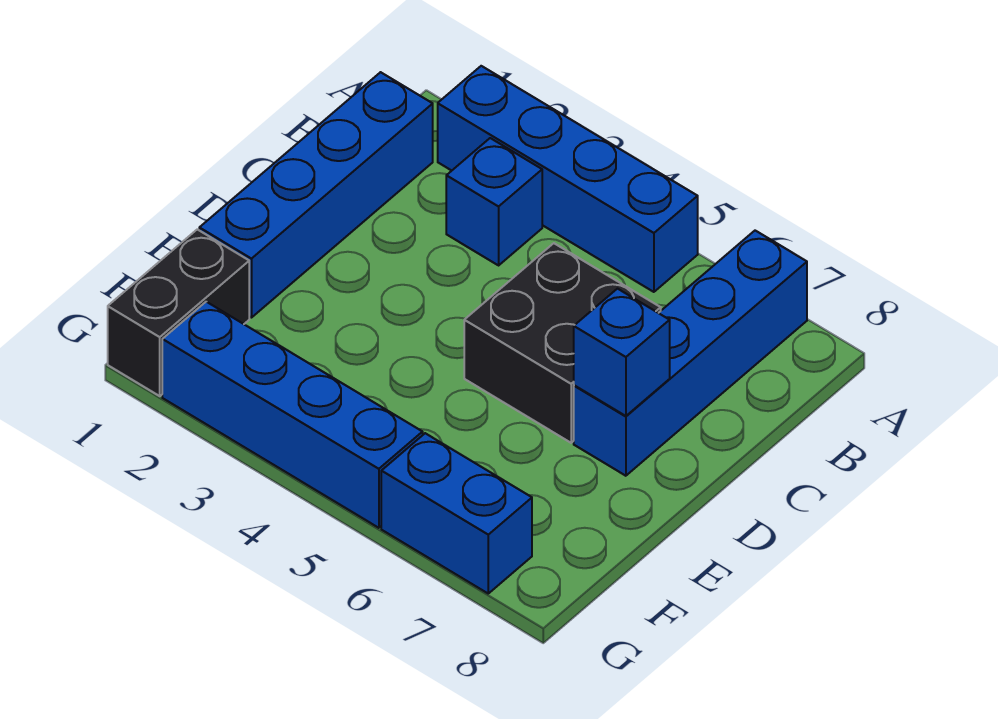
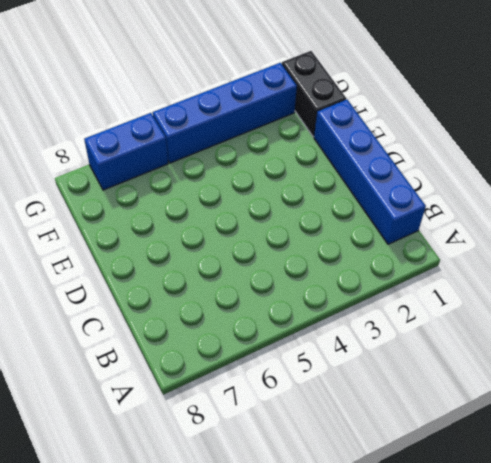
none -> blue brick A2:A5 level 1
none -> blue brick A7:D7 level 1

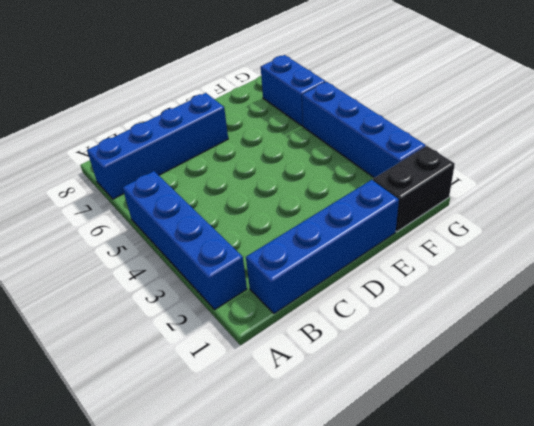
none -> blue brick B3 level 1
none -> black brick C5:D6 level 1

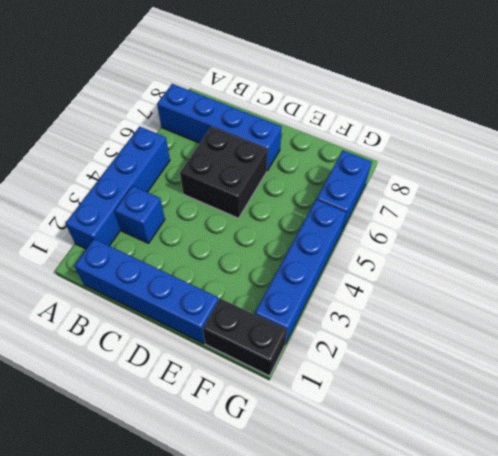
none -> blue brick D7 level 2

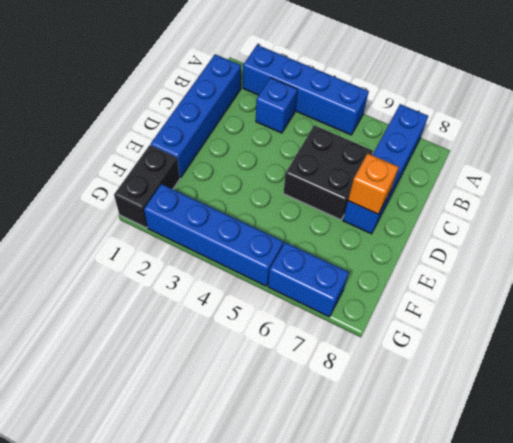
orange brick D7 level 2 -> blue brick D7 level 2

